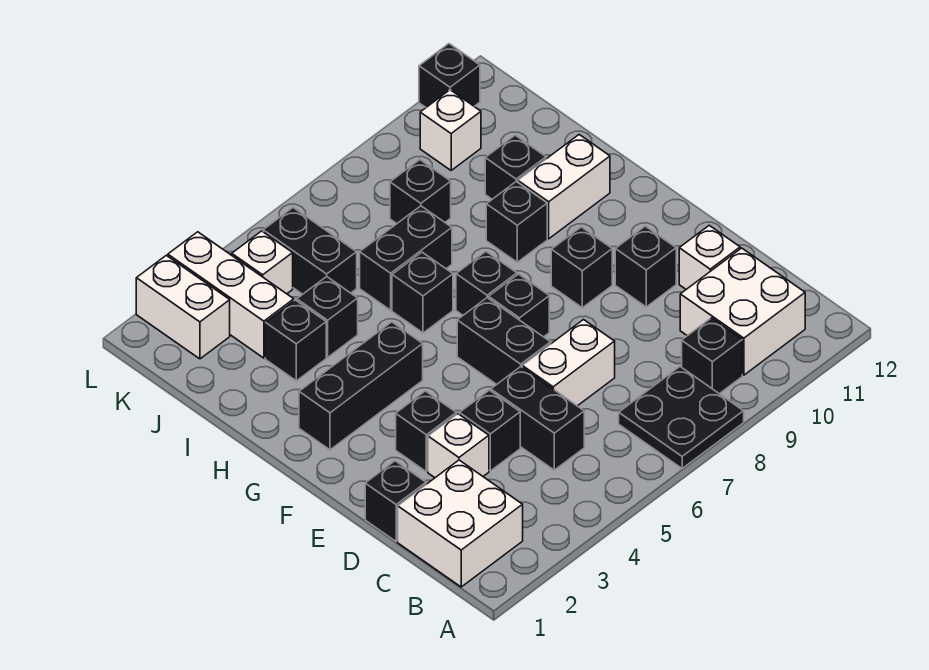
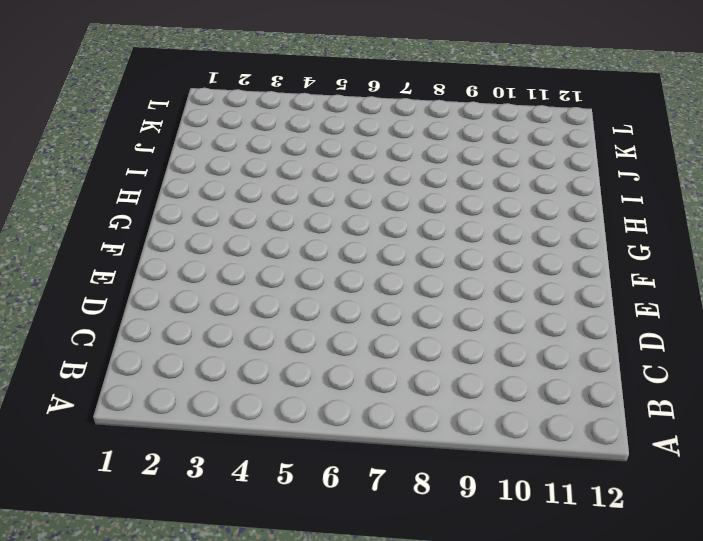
none -> black plate A7:B8 level 1
none -> white brick B1:C2 level 1
none -> black brick B9 level 1
none -> white brick B10:C11 level 1

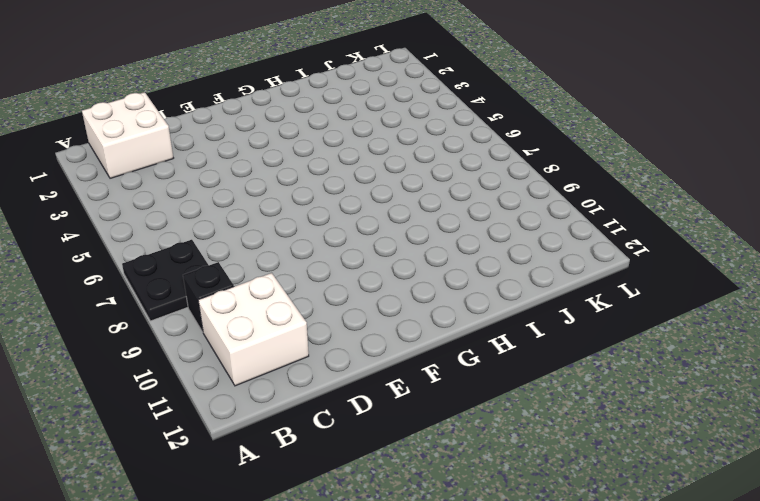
none -> black brick C5:D5 level 1
none -> black brick D1 level 1
none -> white brick D3 level 1
none -> black brick D4 level 1

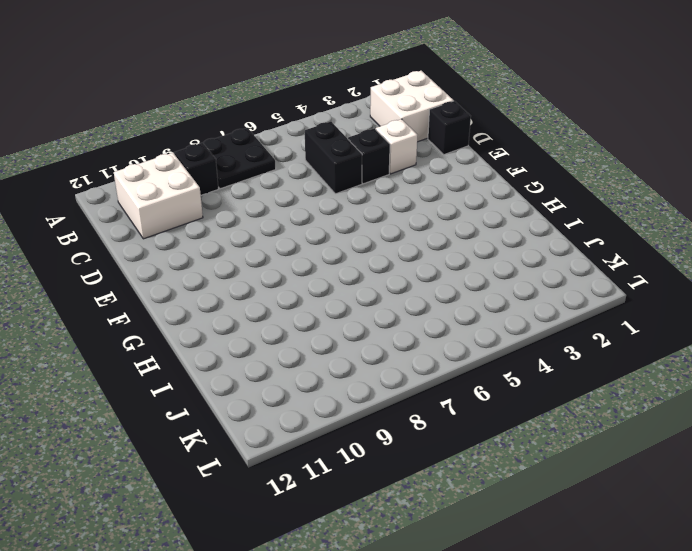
none -> white brick D6:D7 level 1
none -> white brick D11 level 1
none -> black brick E3 level 1
none -> black brick E6:F6 level 1

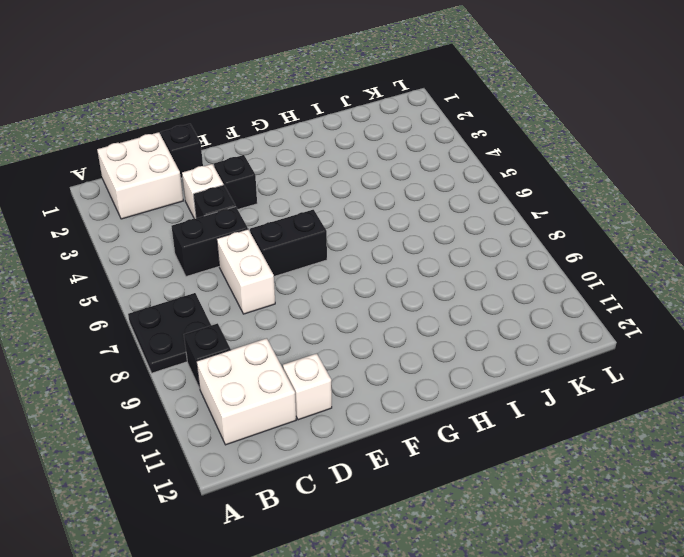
none -> black brick E10 level 1
none -> black brick F7 level 1
none -> black brick F9 level 1
none -> black brick G2:G4 level 1

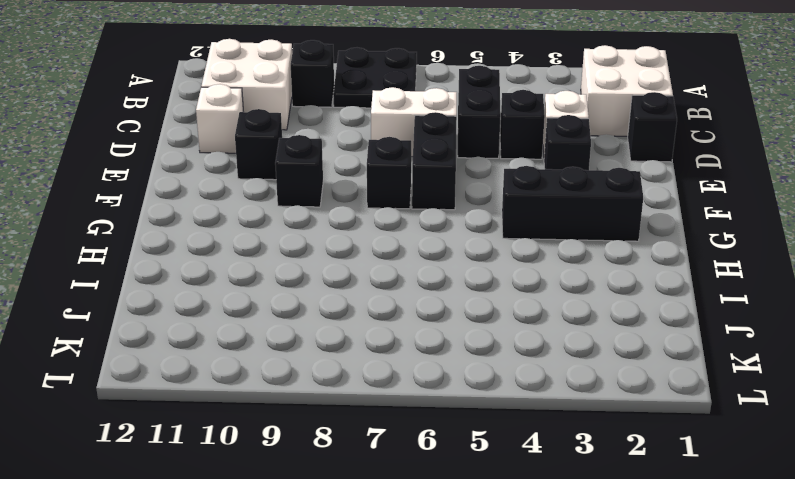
none -> black brick G7 level 1
none -> black brick H6 level 1
none -> black brick H9 level 1
none -> white brick H10:H11 level 1

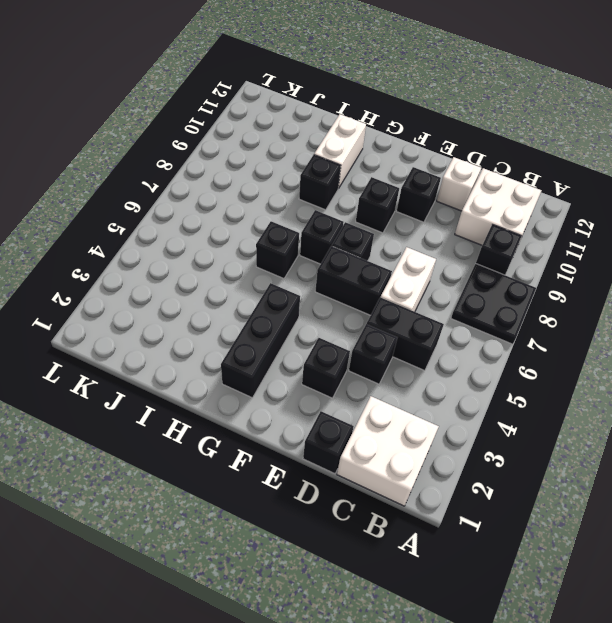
none -> white brick D3 level 1
none -> black brick I3 level 1
none -> black brick I4 level 1
none -> black brick I6:I7 level 1

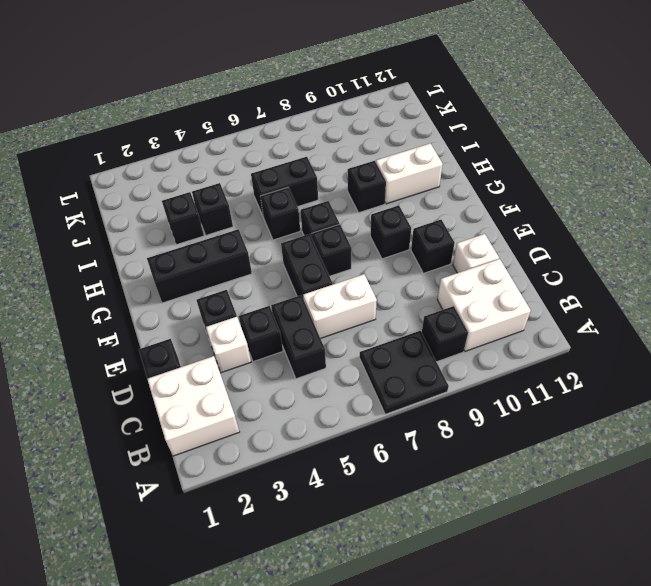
none -> black brick I10 level 1
none -> white brick J3:L3 level 1
none -> black brick J5:K5 level 1
none -> black brick J8 level 1

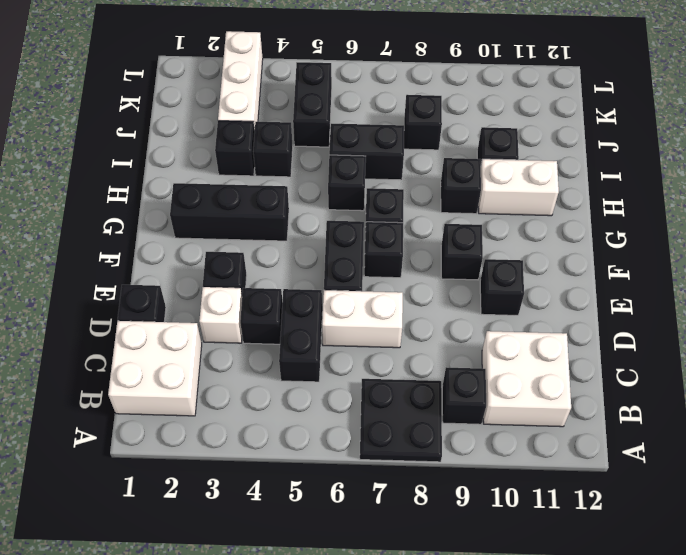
none -> white brick D11 level 1
none -> white brick K2:L2 level 1
none -> white brick K4 level 1
none -> white brick K10 level 1

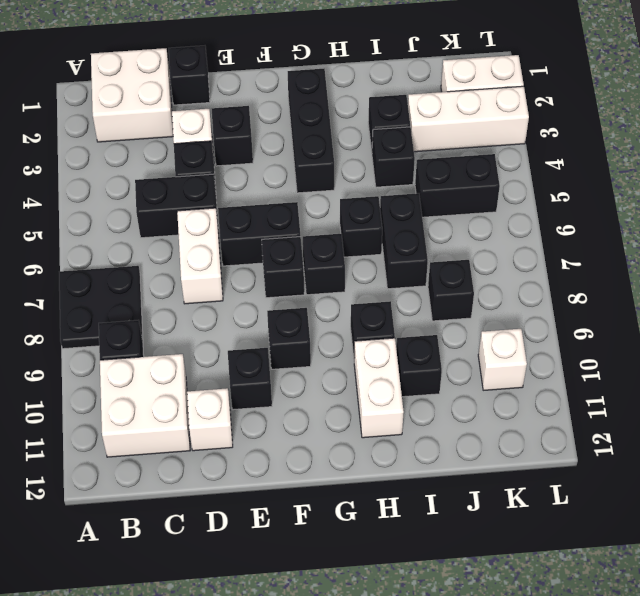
none -> white brick K4 level 1
none -> black brick L11 level 1

